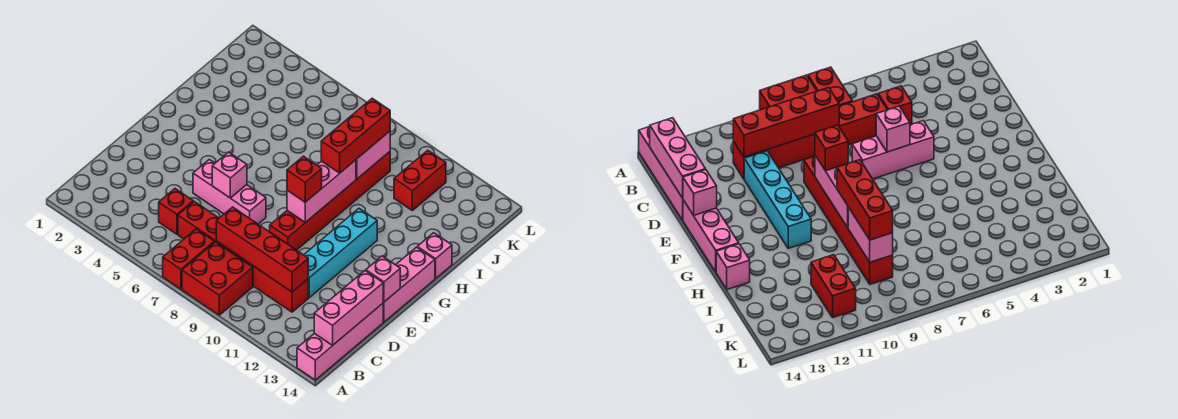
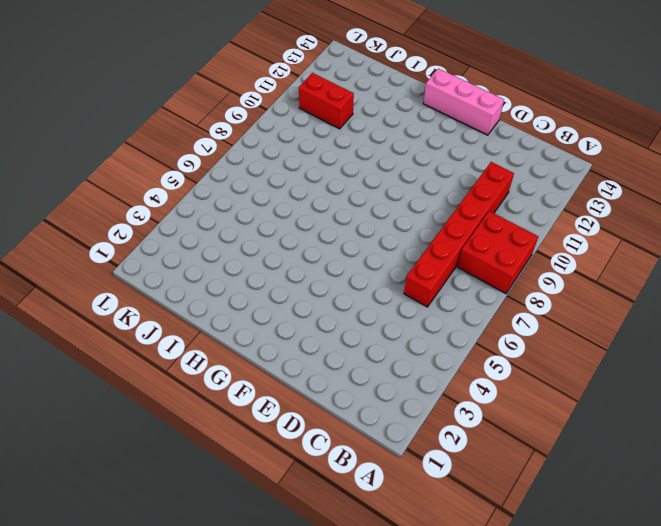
none -> red brick A7:B7 level 1
none -> pink brick A14:D14 level 1
none -> red brick C5 level 1

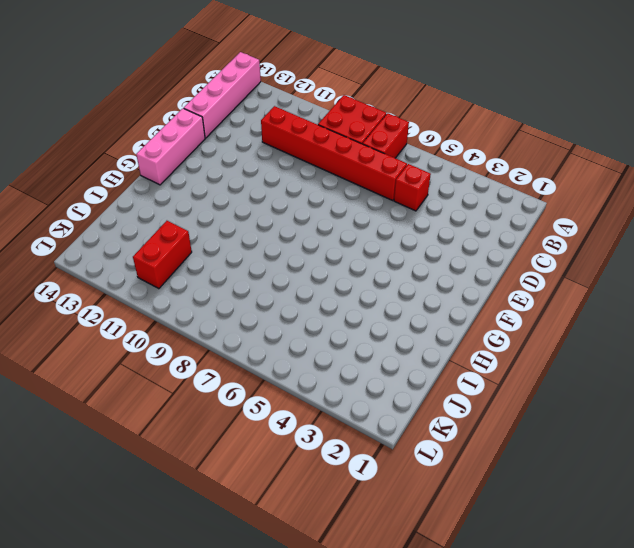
none -> cyan brick D11:G11 level 1
none -> pink brick E5:E7 level 1
none -> red brick E9:J9 level 1

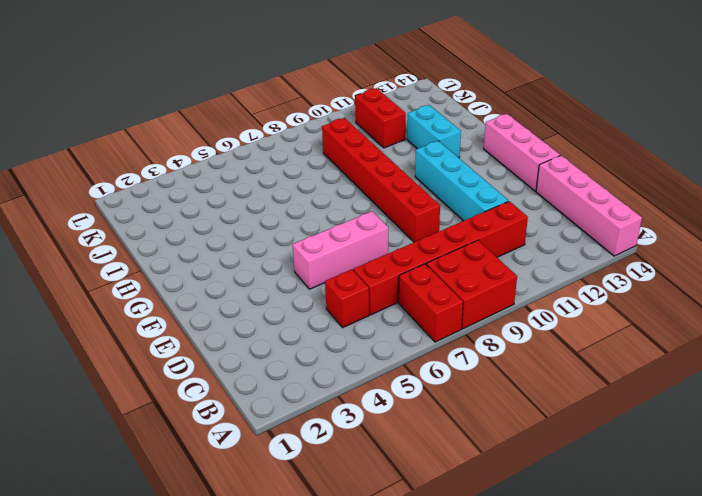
cyan brick H12:I12 level 1 -> none
none -> pink brick H14 level 1
none -> pink brick B14:D14 level 2
none -> red brick C8:C11 level 2

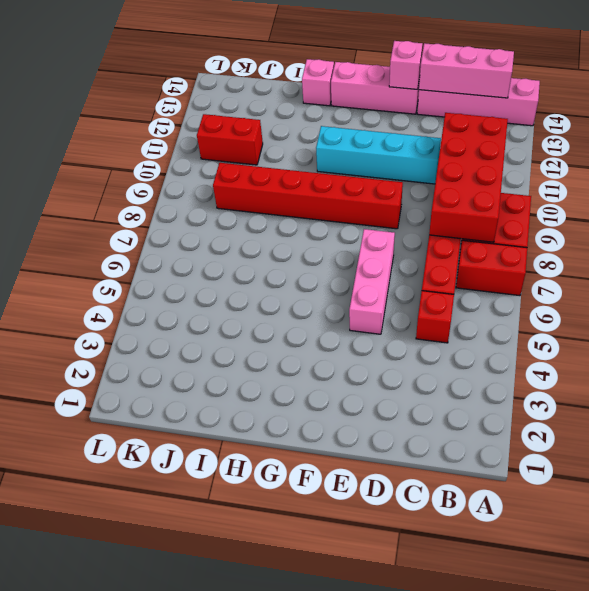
red brick B8:C11 level 2 -> red brick C8:C11 level 2
none -> pink brick E6 level 2
none -> pink brick F9:H9 level 2
none -> pink brick I9:J9 level 2

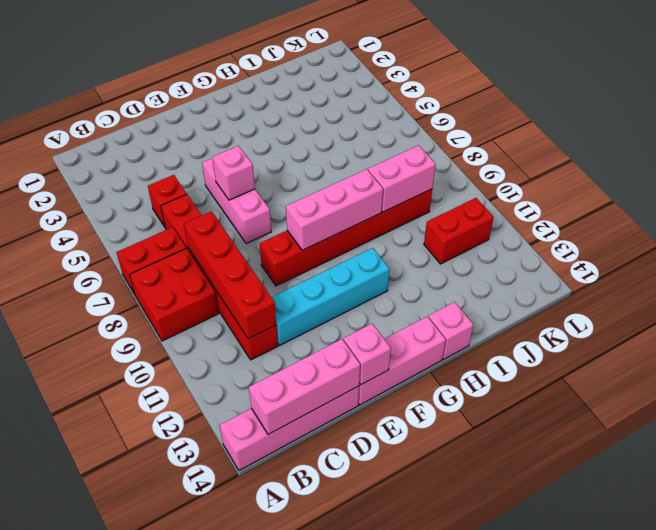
none -> red brick F9 level 3
none -> red brick H9:J9 level 3

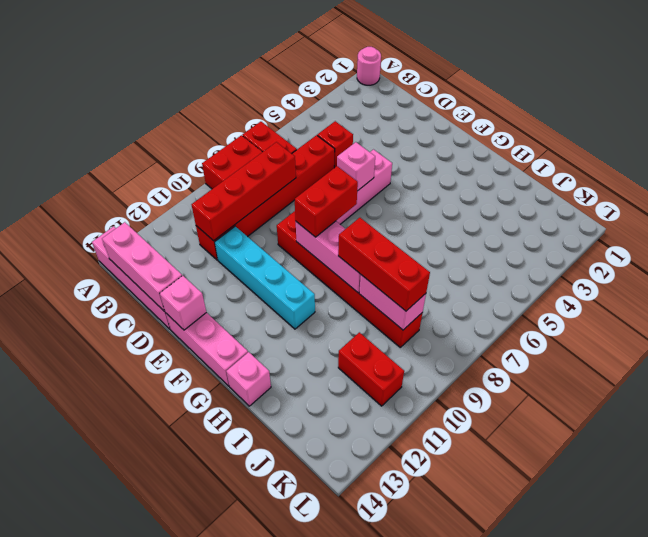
pink round brick A1 level 1 -> none
red brick F8:F9 level 3 -> red brick F9 level 3

